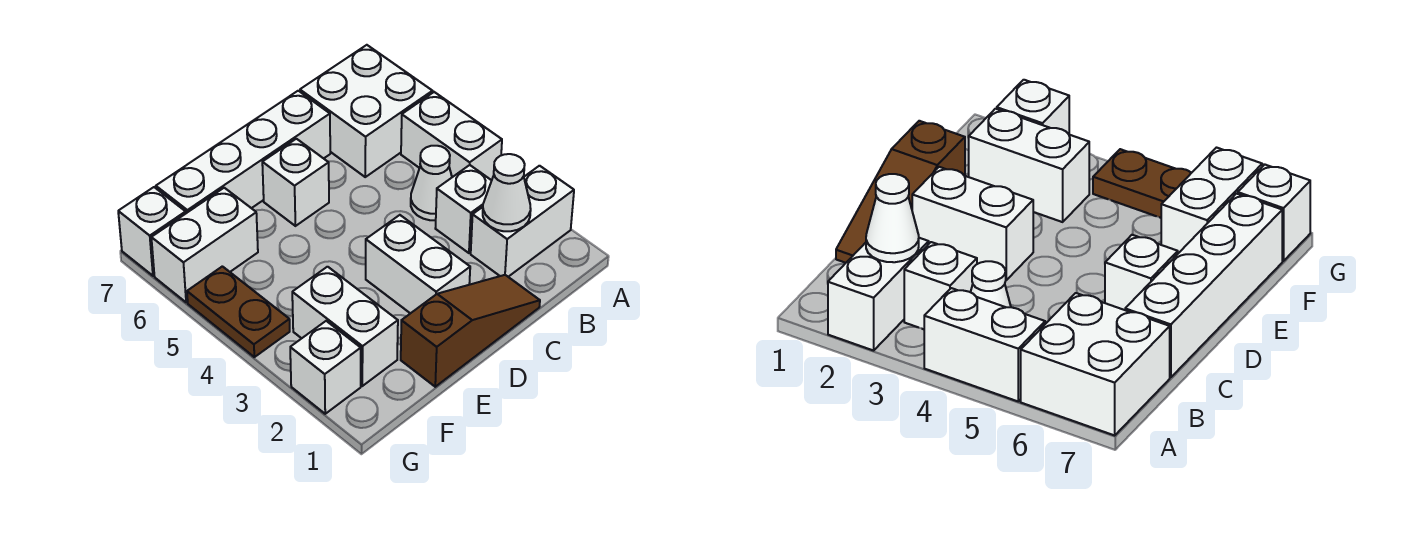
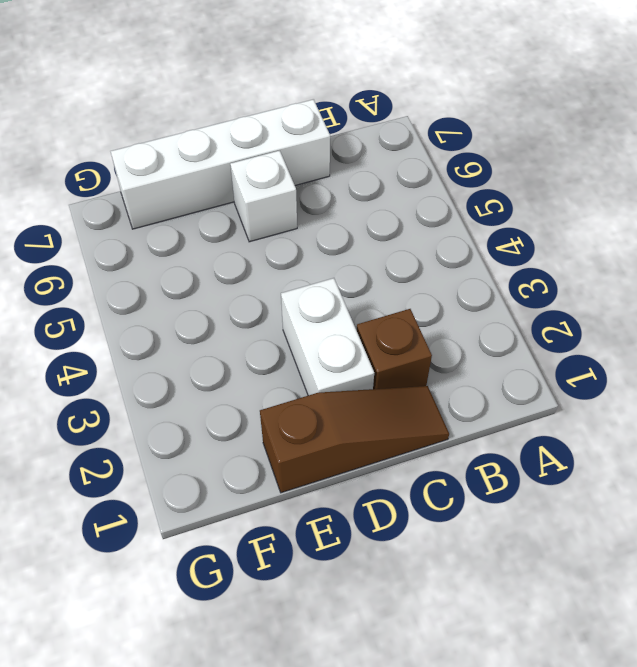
brown brick C2 level 1 -> none
none -> white brick A2:B2 level 1
none -> white brick A4:A5 level 1
none -> white brick A6:B7 level 1

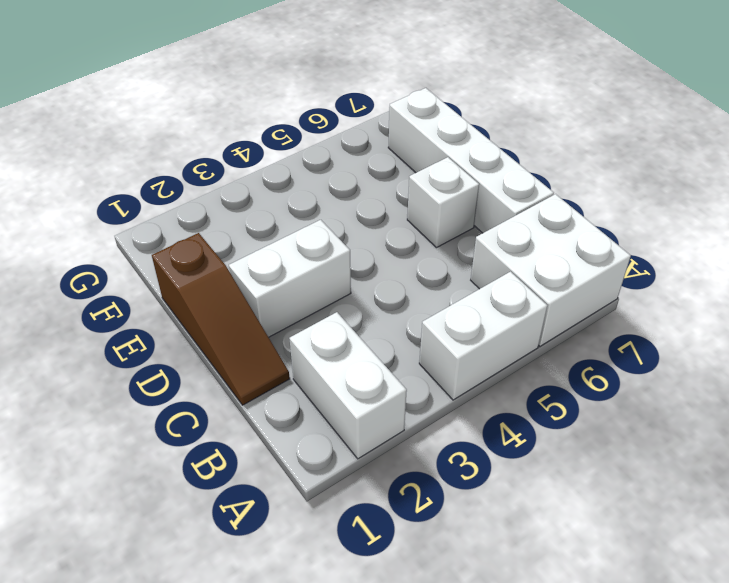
none -> white brick B3 level 1
none -> white cone B4 level 1
none -> white brick F2:F3 level 1

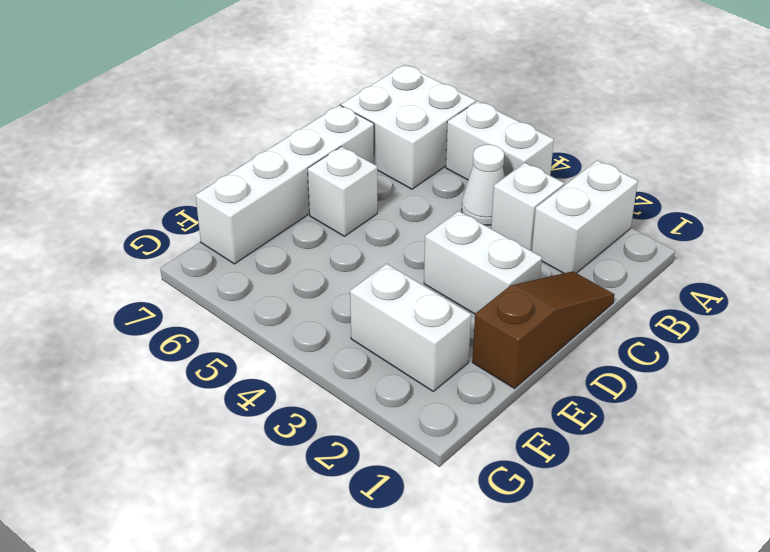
none -> white brick F6:G6 level 1
none -> white brick G2 level 1
none -> brown plate G4:G5 level 1

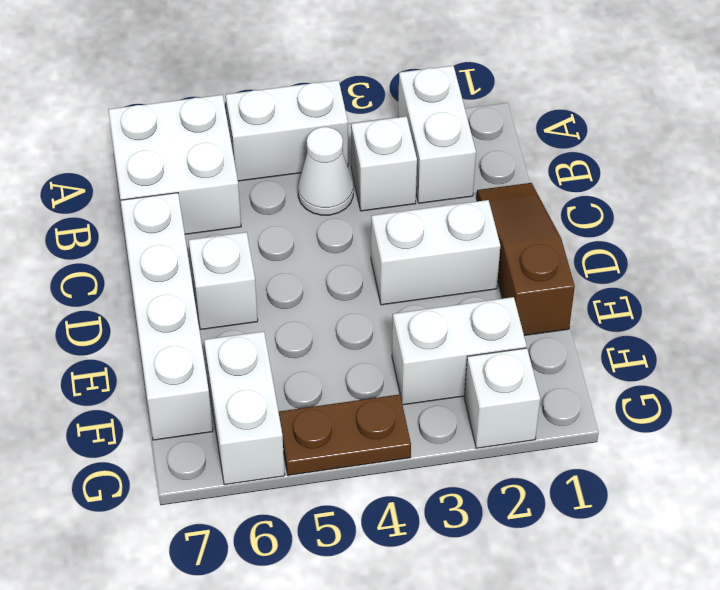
none -> white brick G7 level 1
none -> white cone B2 level 2

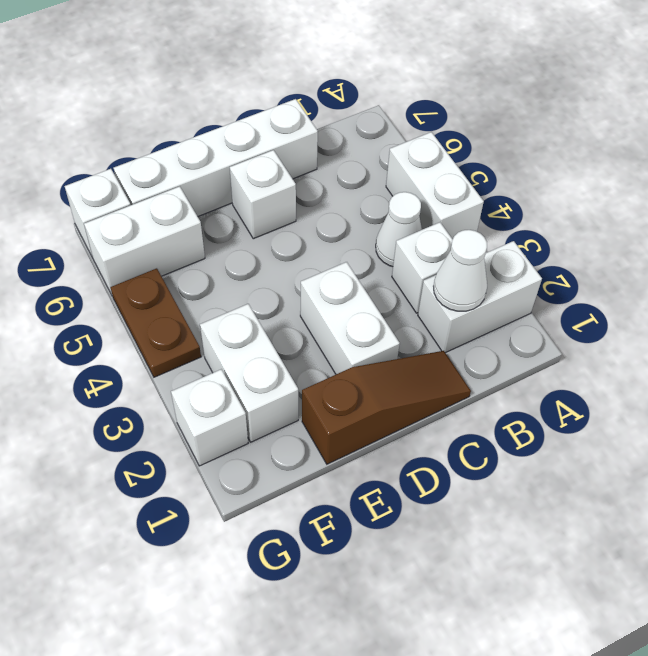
none -> white brick A6:B7 level 1

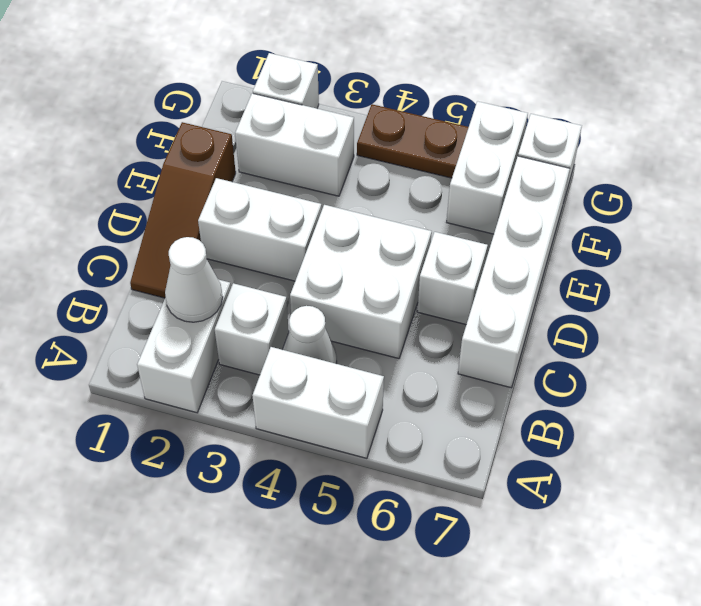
white brick C4:D5 level 1 -> white brick A6:B7 level 1

